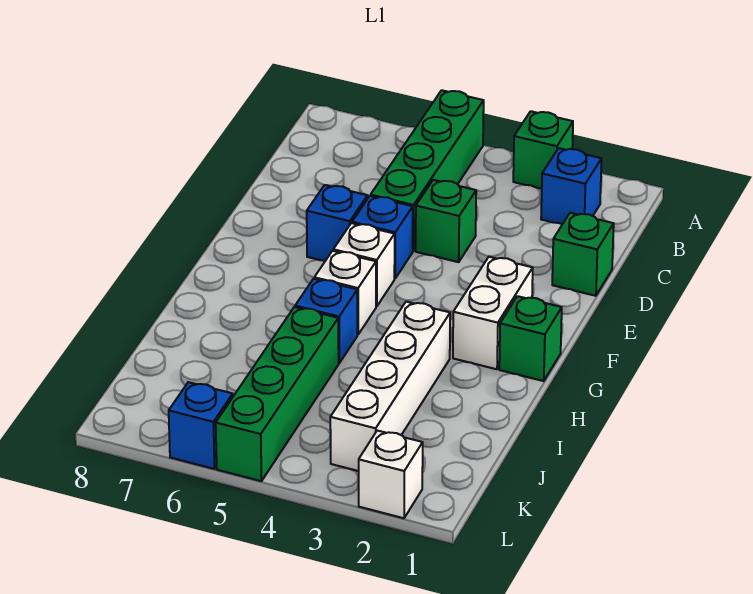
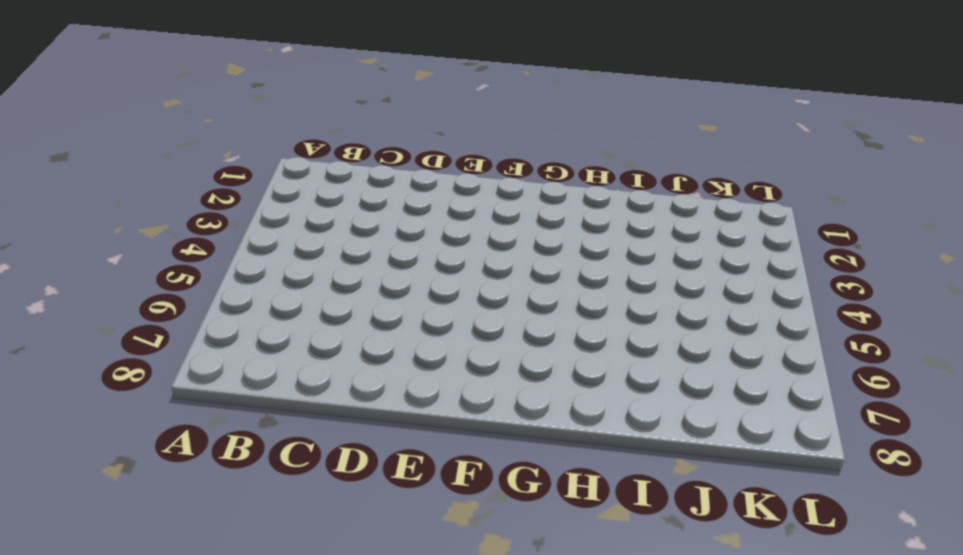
none -> green brick A3 level 1
none -> green brick A5:D5 level 1
none -> blue brick B2 level 1

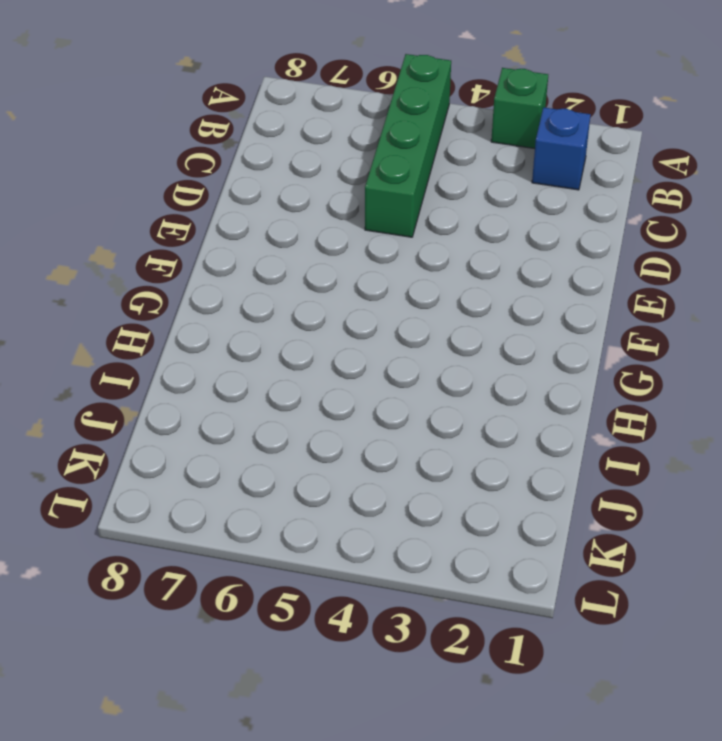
none -> green brick D1 level 1
none -> green brick D4 level 1
none -> blue brick E5 level 1

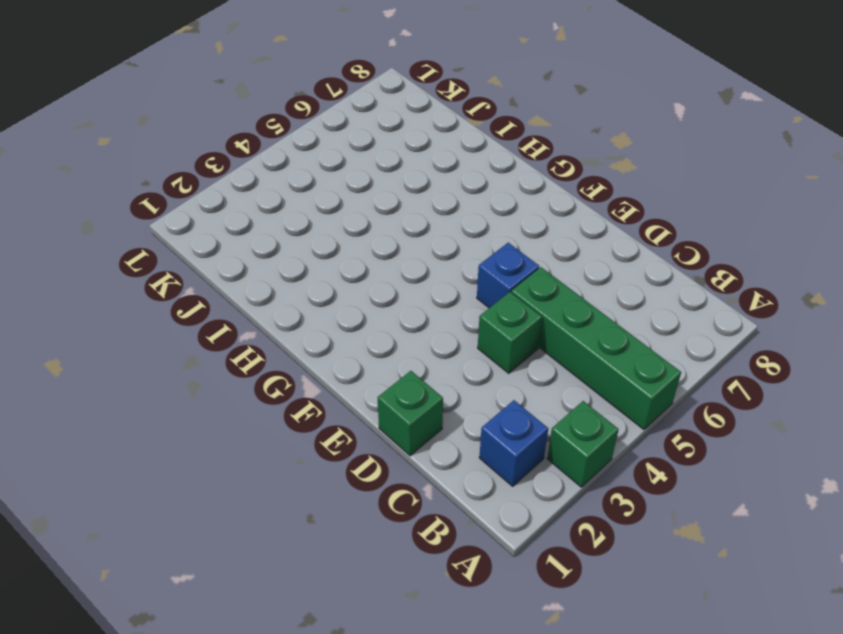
none -> blue brick E6 level 1
none -> white brick F2:G2 level 1
none -> white brick F5 level 1

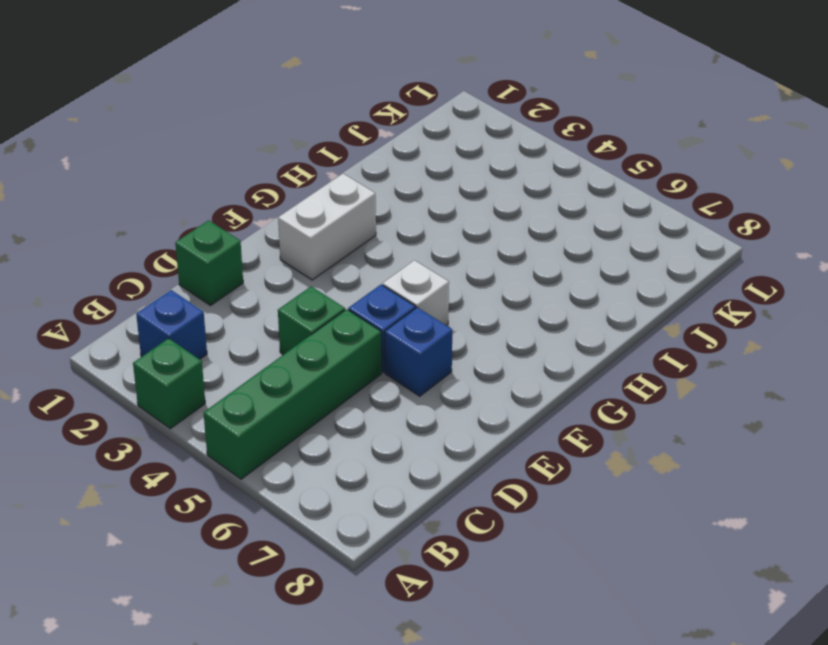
none -> green brick G1 level 1
none -> white brick G5 level 1
none -> white brick H3:K3 level 1

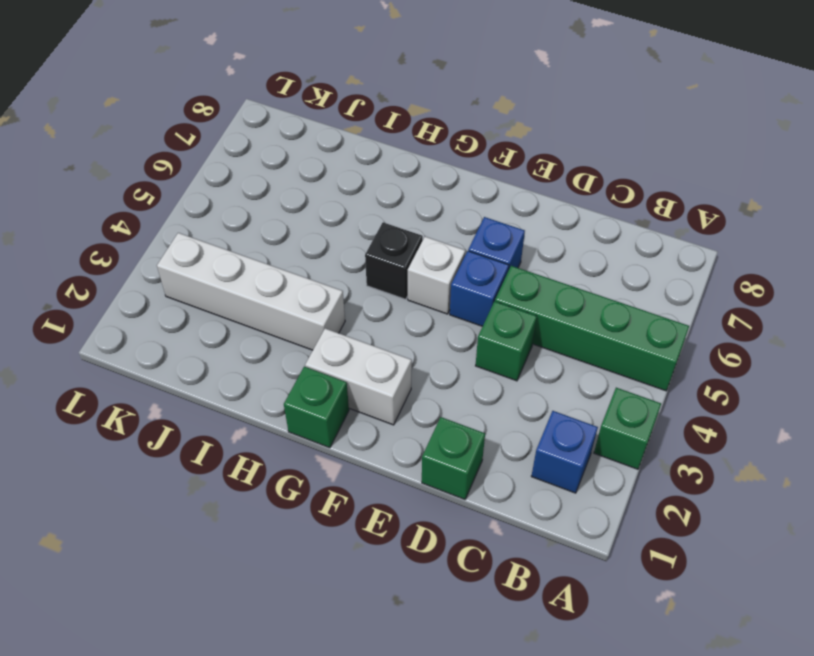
black brick G5 level 1 -> white brick G5 level 1
none -> blue brick H5 level 1
none -> green brick I5:L5 level 1
none -> white brick L2 level 1

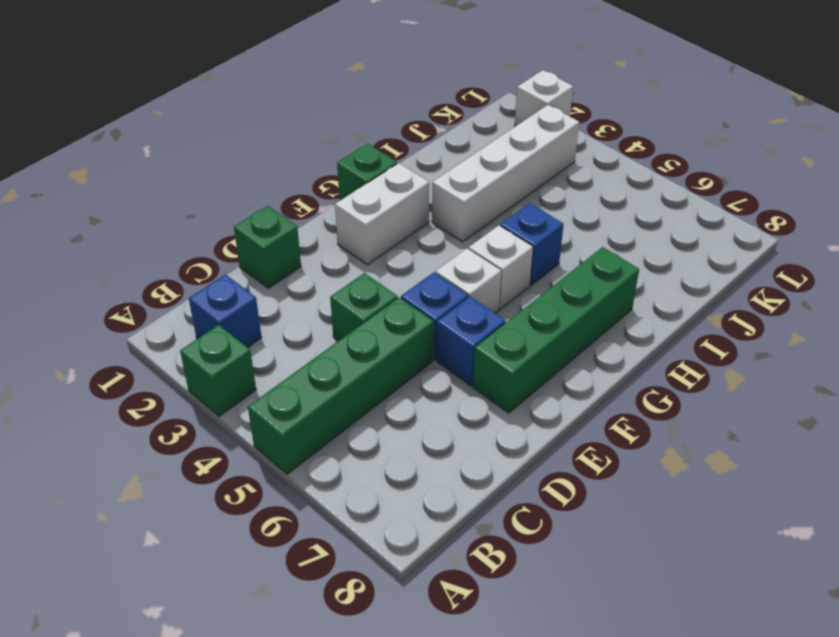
green brick E7:H7 level 1 -> green brick I5:L5 level 1
none -> blue brick L6 level 1

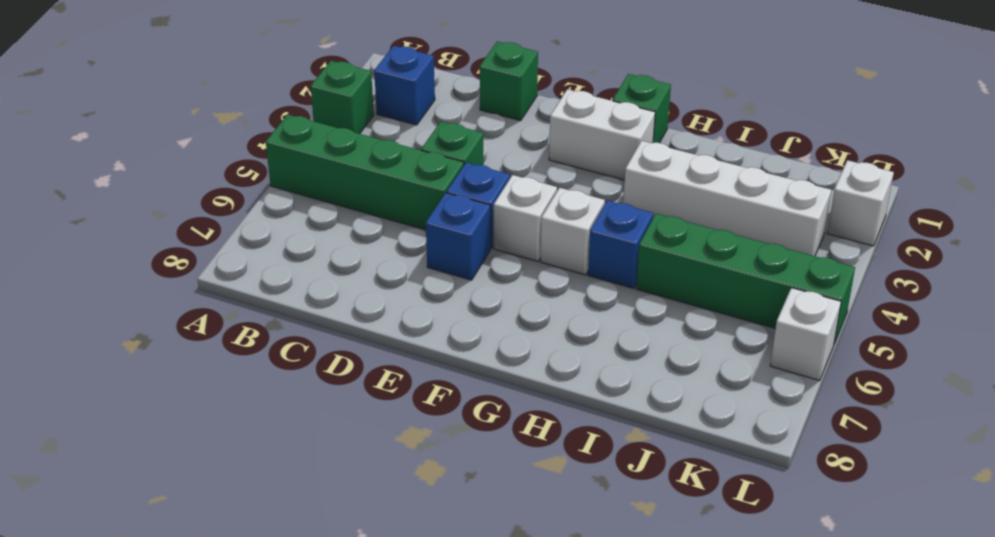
white brick L6 level 1 -> blue brick L6 level 1

